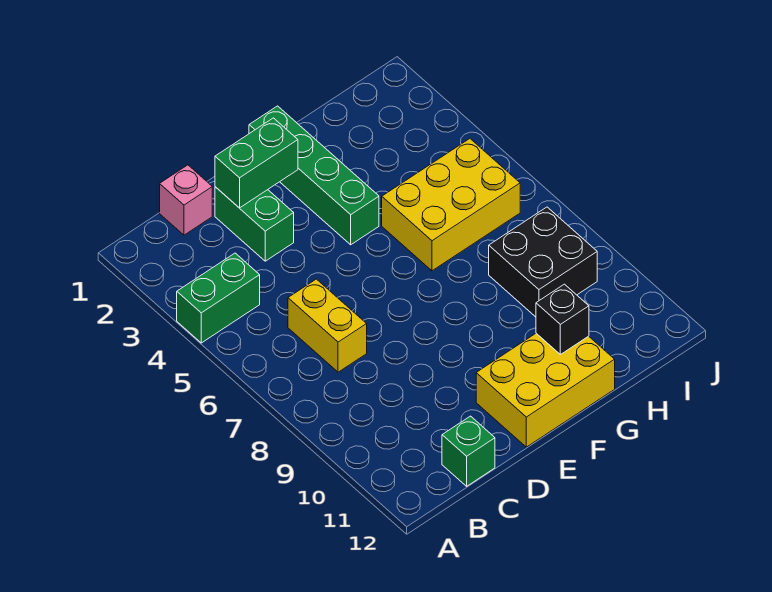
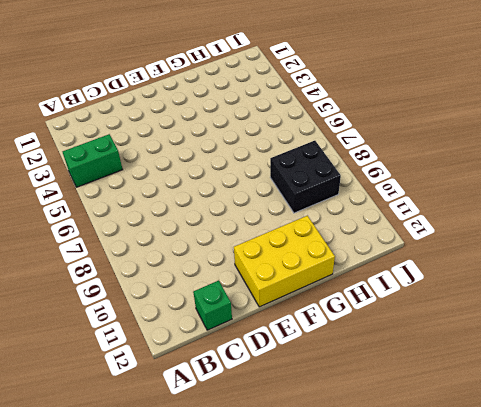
none -> pink brick C1 level 1
none -> yellow brick C6:C7 level 1

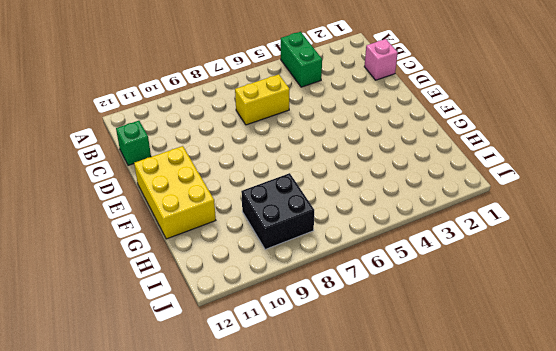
none -> green brick D2:D3 level 1
none -> green brick F1:F4 level 1

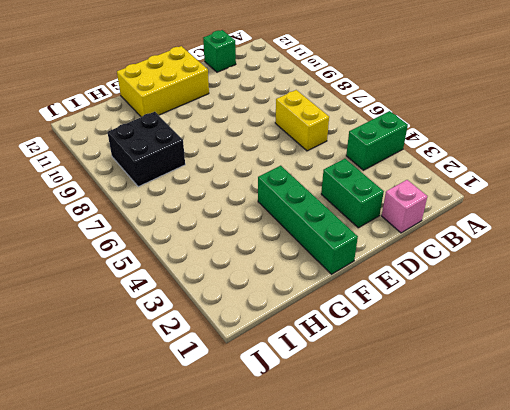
none -> yellow brick G5:I6 level 1
none -> green brick D2:E2 level 2

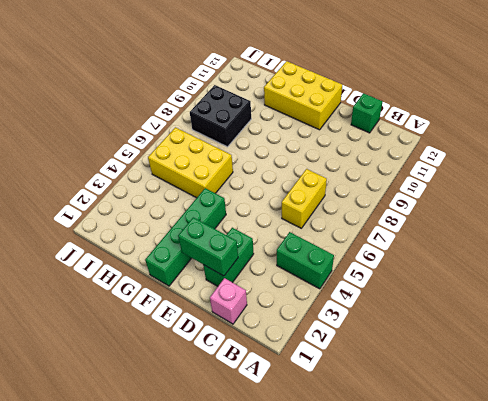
none -> black brick G11 level 2

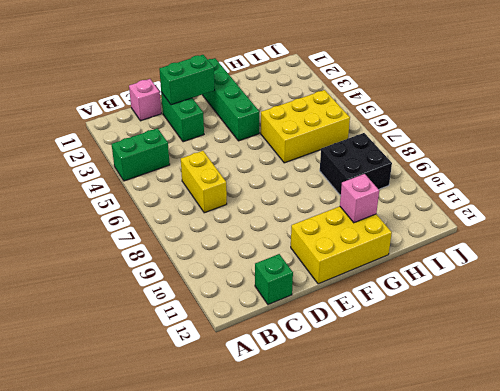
pink brick G11 level 2 -> black brick G11 level 2

